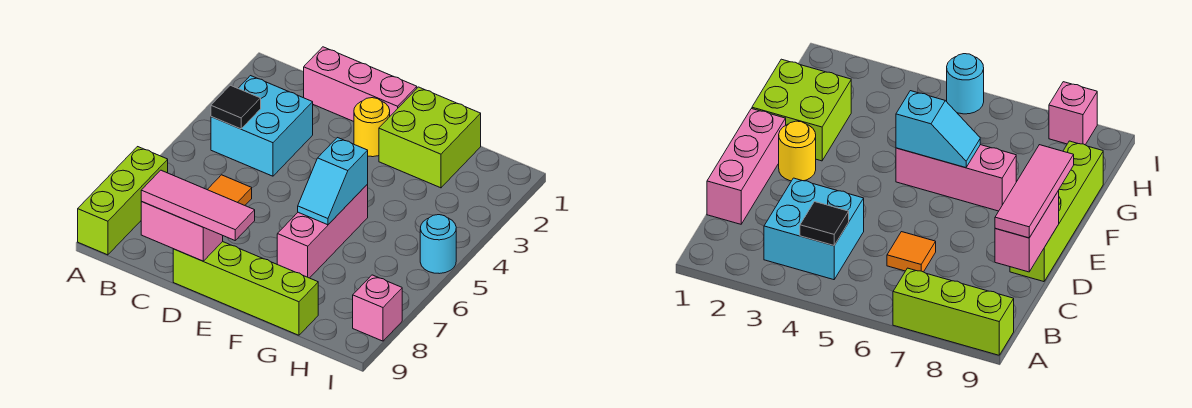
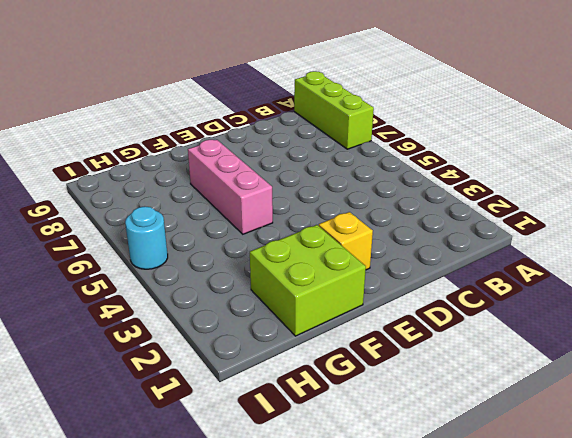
yellow brick E2 level 1 -> yellow round brick E2 level 1
none -> cyan brick B3:C4 level 1
none -> pink brick C1:E1 level 1
none -> orange tile C6 level 1

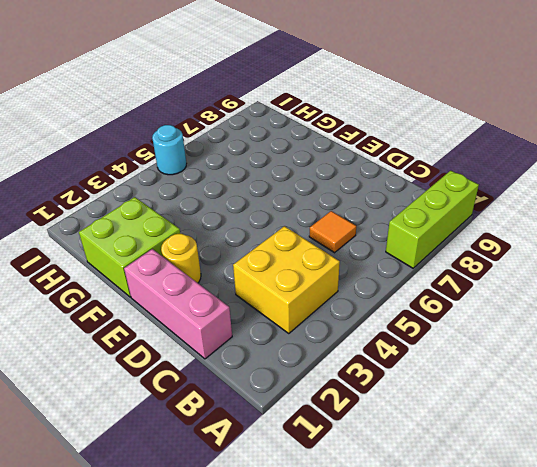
yellow brick B3:C4 level 1 -> cyan brick B3:C4 level 1
none -> lime brick D9:G9 level 1
none -> pink brick F5:F7 level 1
none -> pink brick I8 level 1

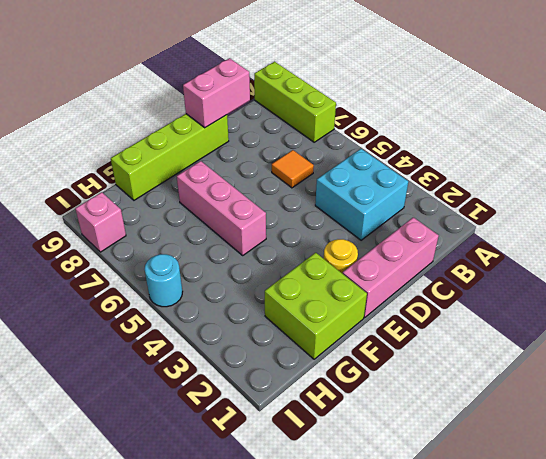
none -> black tile B4 level 2
none -> cyan slope F5:F6 level 2 top 5
none -> pink tile C9:E9 level 3

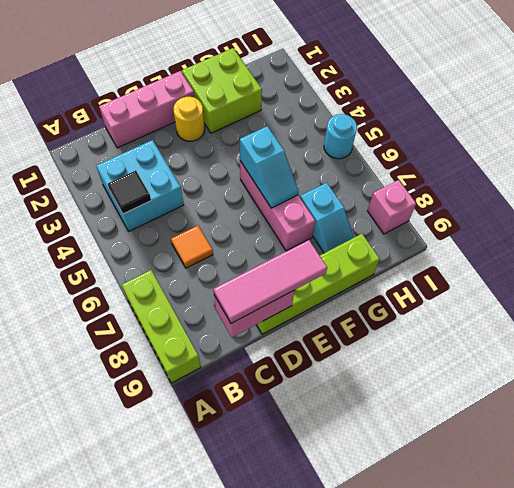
cyan slope G7:G8 level 1 top 7 -> none

